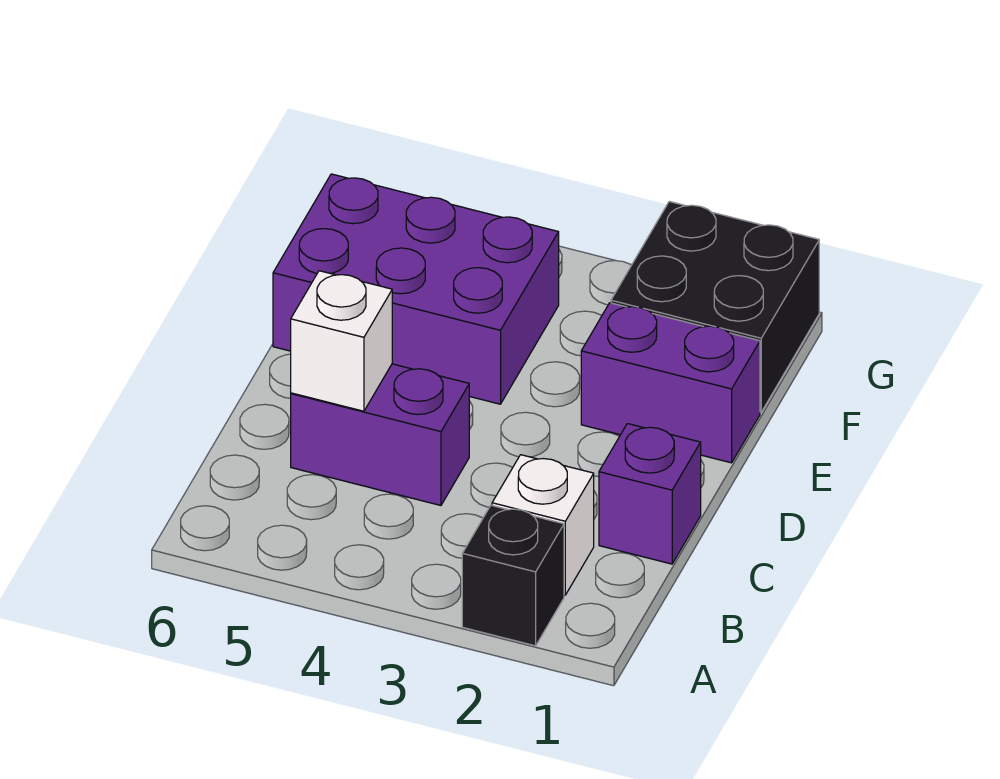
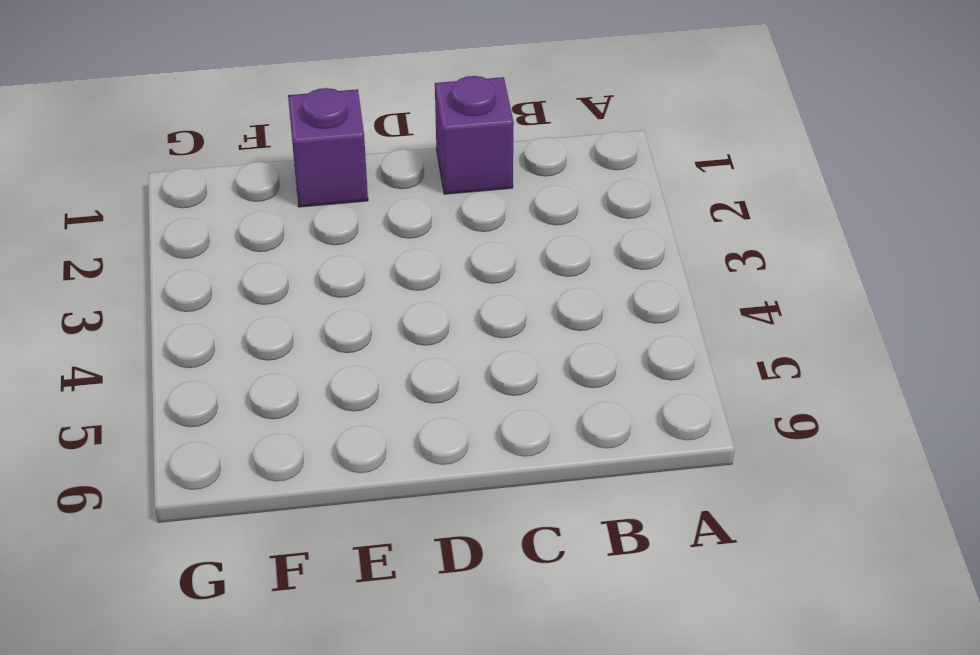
purple brick E1 level 1 -> purple brick E1:E2 level 1
none -> black brick A2 level 1
none -> white brick B2 level 1

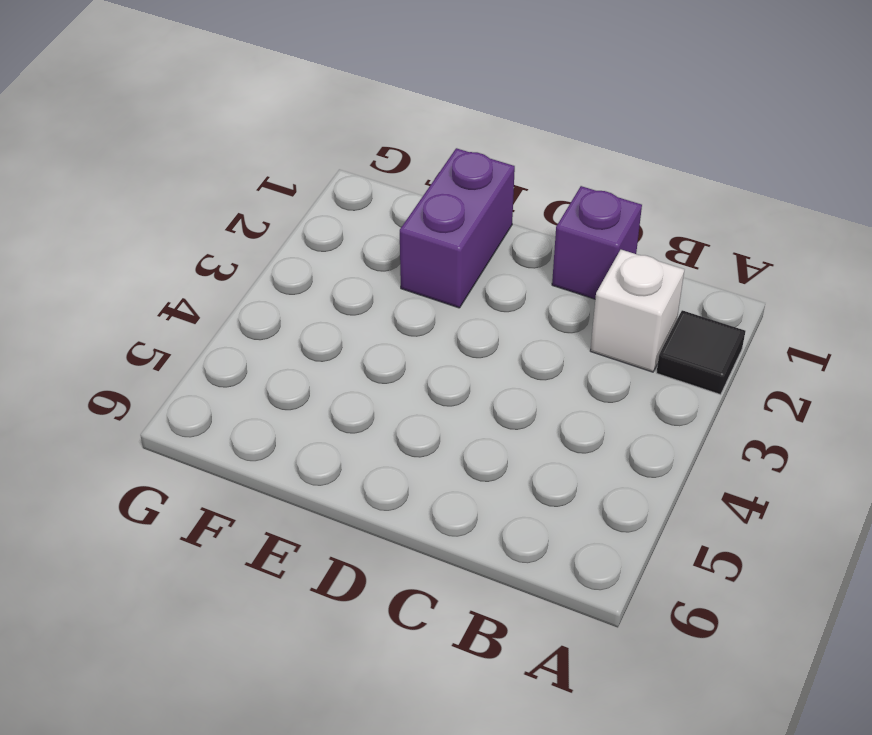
black tile A2 level 1 -> black brick A2 level 1
none -> purple brick C4:C5 level 1
none -> purple brick E4:F6 level 1

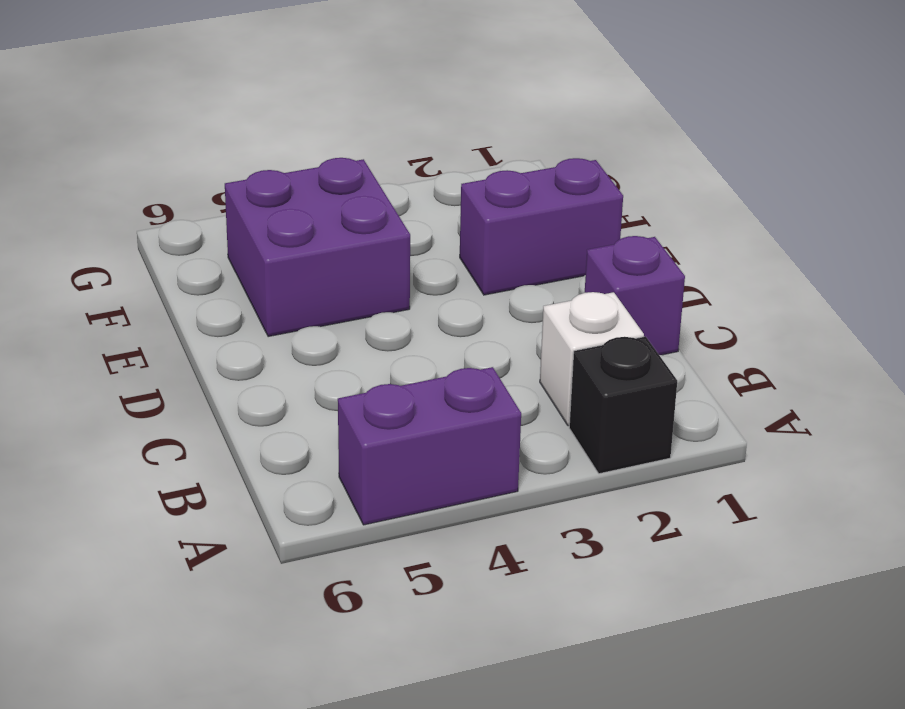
purple brick A4:A5 level 1 -> purple brick C4:C5 level 1
purple brick E4:F5 level 1 -> purple brick E4:F6 level 1
none -> black brick F1:G2 level 1
none -> white brick C5 level 2

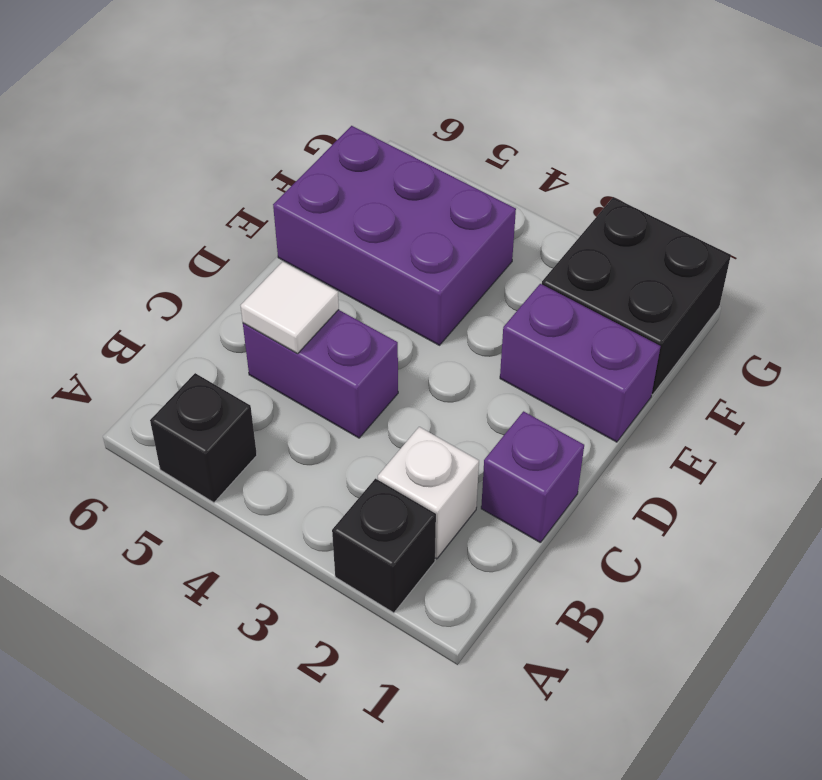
black brick A5 level 1 -> none
white tile C5 level 2 -> white brick C5 level 2

